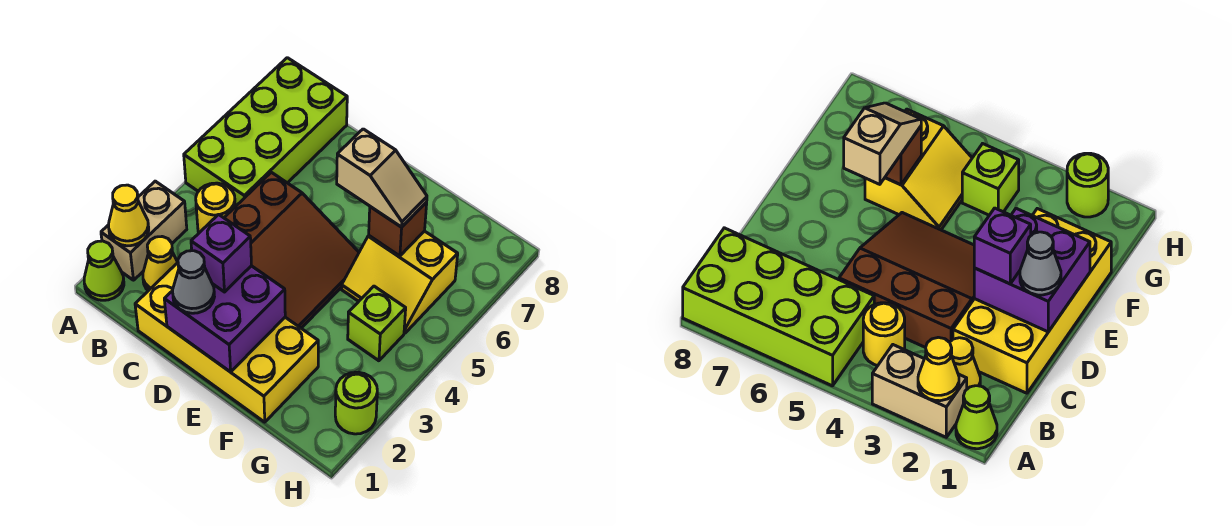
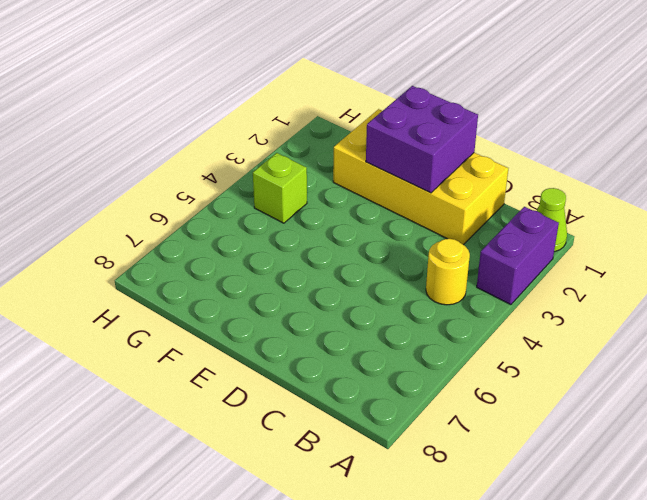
purple brick A2:A3 level 1 -> tan brick A2:A3 level 1
none -> lime brick A5:B8 level 1
none -> yellow cone B2 level 1
none -> brown slope C3:E5 level 1 top C

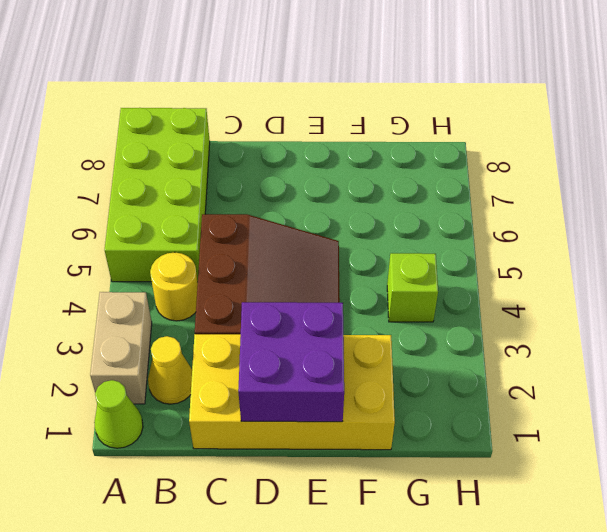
none -> yellow slope F5:G6 level 1 top 6
none -> lime round brick H2 level 1
none -> yellow cone A2 level 2

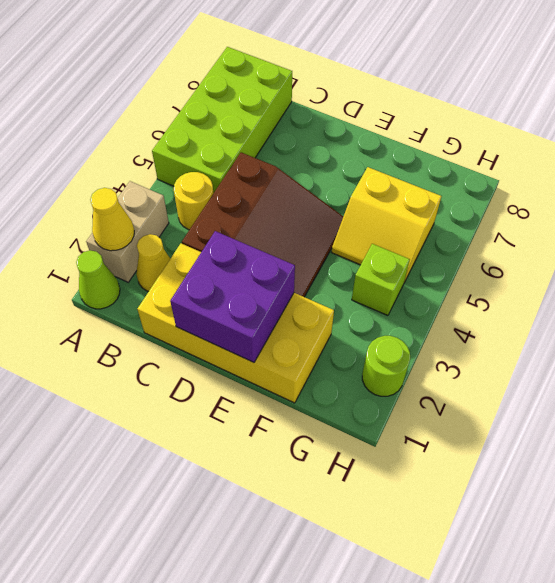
none -> brown brick F6 level 2
none -> grey cone D1 level 3
none -> purple brick D2 level 3

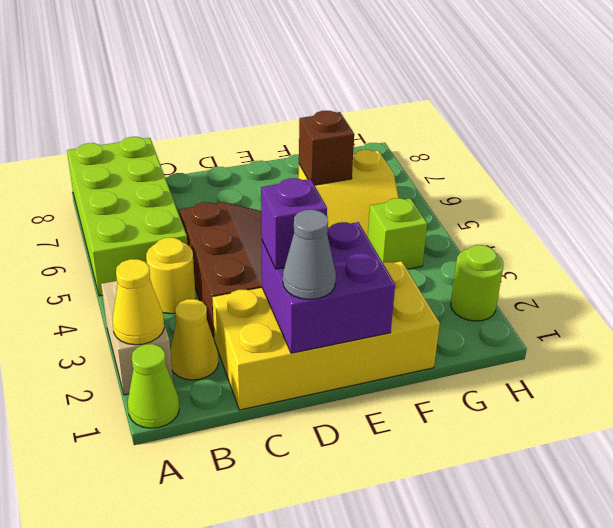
none -> tan slope E6:F6 level 3 top E

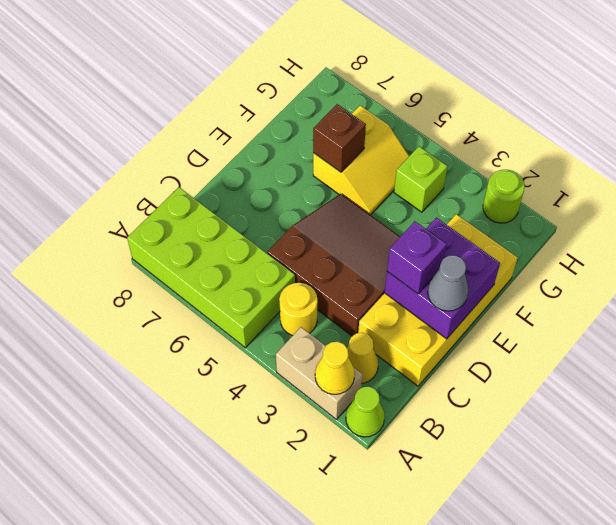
none -> tan slope E6:F6 level 3 top E

